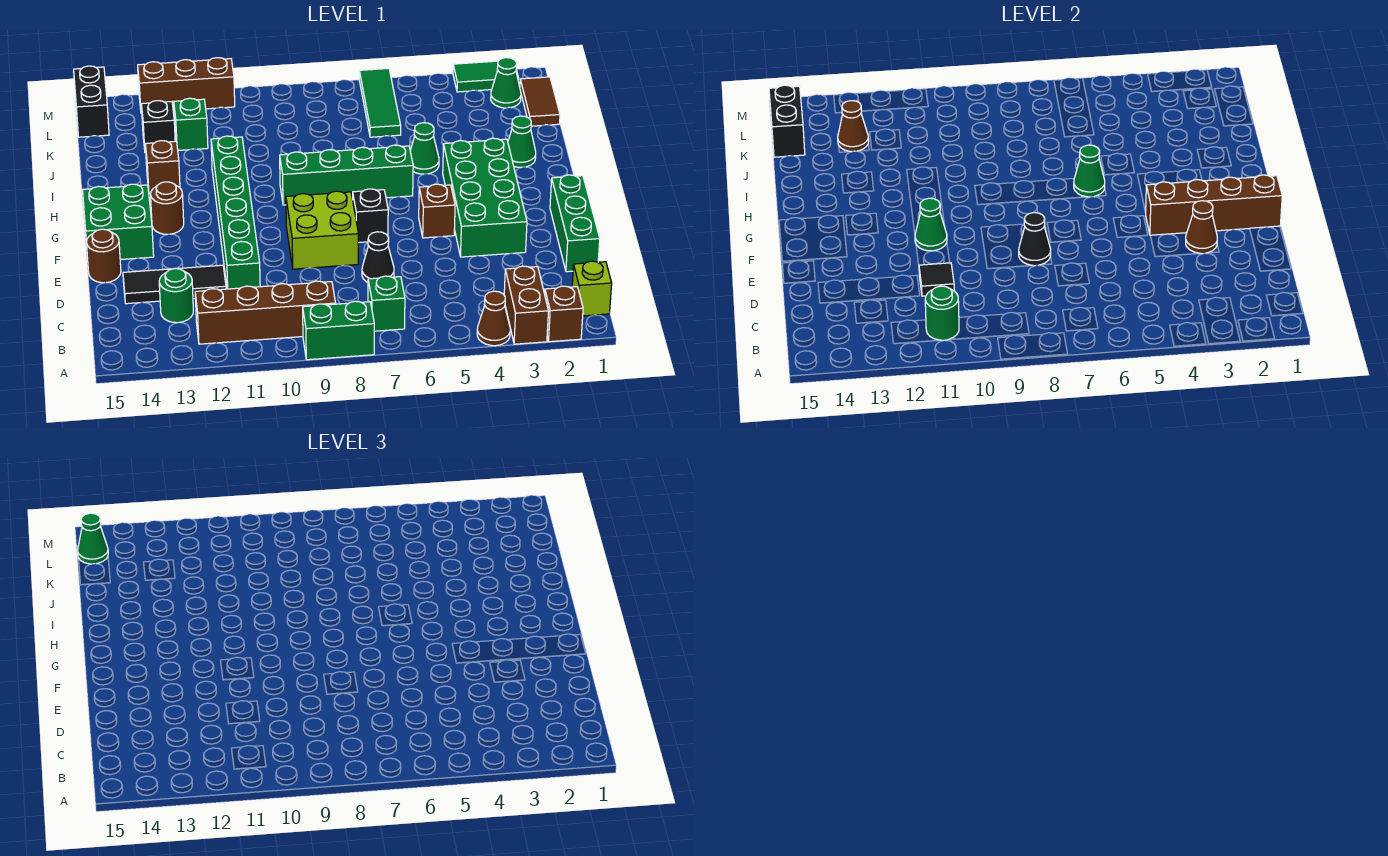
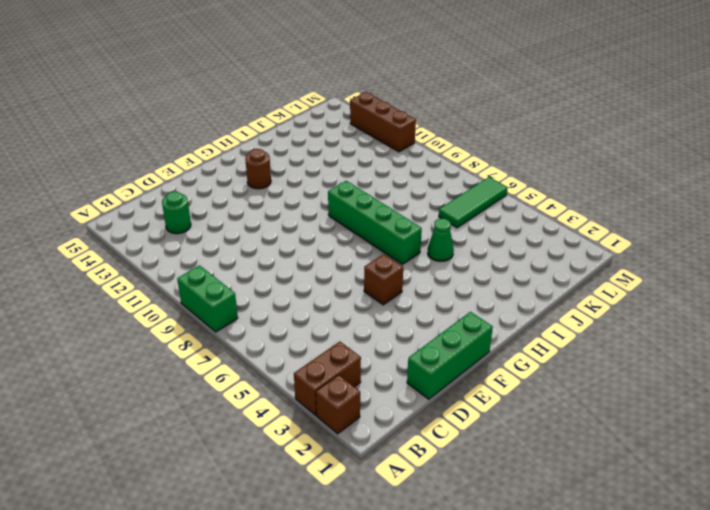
none -> brown cone A4 level 1
none -> lime brick B1 level 1
none -> green brick B7 level 1
none -> brown brick B9:B12 level 1

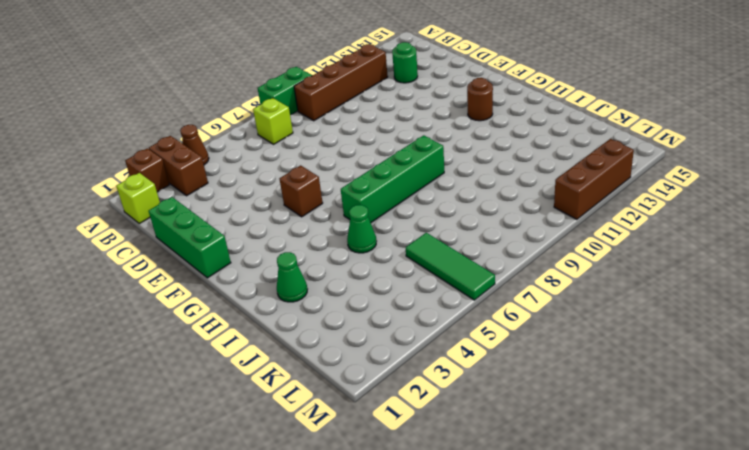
lime brick B7 level 1 -> green brick B7 level 1
none -> black cone D7 level 1
none -> green brick D11:I11 level 1
none -> black tile D12:D14 level 1
none -> green brick E3:H4 level 1

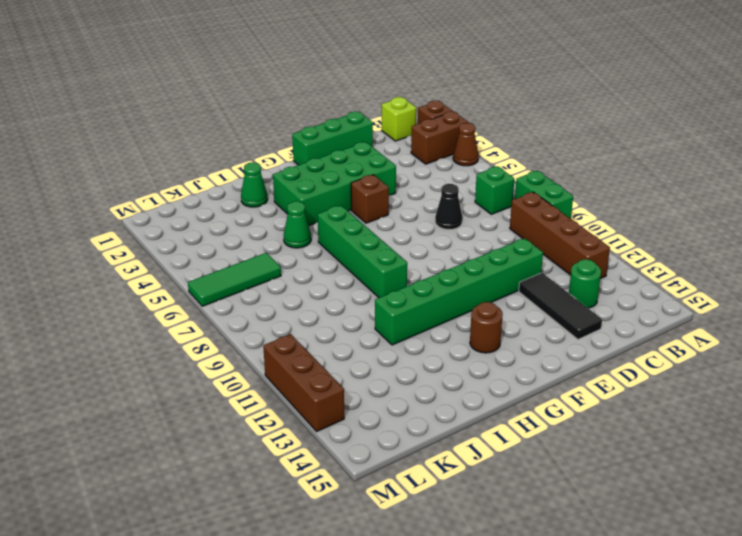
none -> lime brick E8:F9 level 1
none -> brown round brick E15 level 1
none -> black brick F7 level 1
none -> green brick F14:G15 level 1

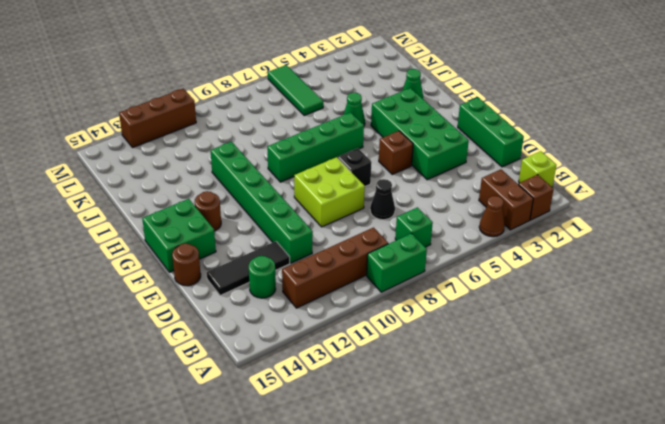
none -> brown brick I13 level 1
none -> brown tile K1:L1 level 1
none -> green brick K12 level 1
none -> black brick K13 level 1

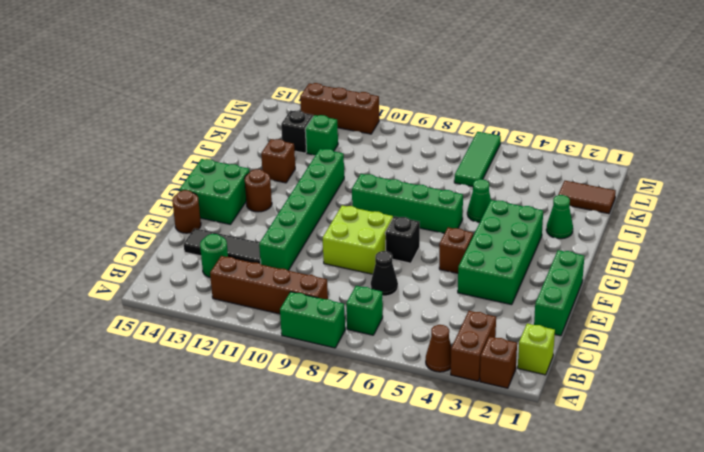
brown tile K1:K2 level 1 -> brown tile K1:L1 level 1
none -> green cone L2 level 1
none -> black brick L15:M15 level 1
none -> green tile M2:M3 level 1
none -> green round brick B11 level 2

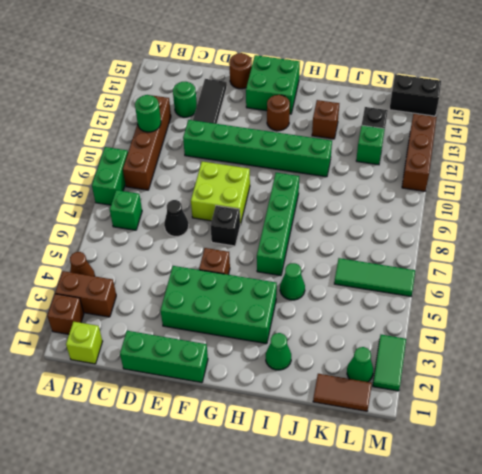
none -> black tile D11 level 2
none -> brown cone E3 level 2
none -> black cone E8 level 2
none -> brown brick F1:F4 level 2

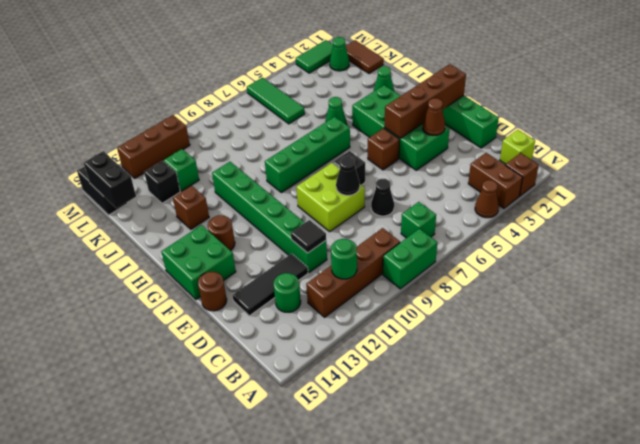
none -> green cone F11 level 2
none -> green cone H6 level 2
none -> brown cone K13 level 2
none -> green cone L15 level 3

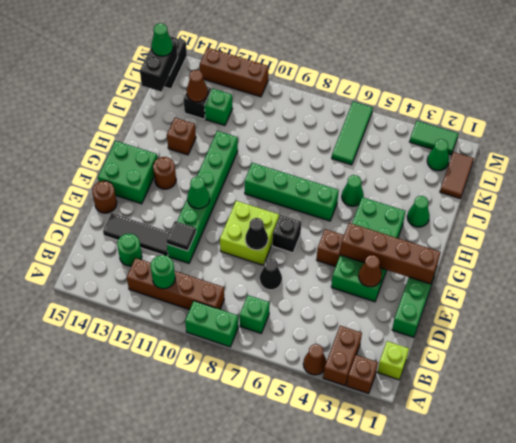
none -> green cone H6 level 2

